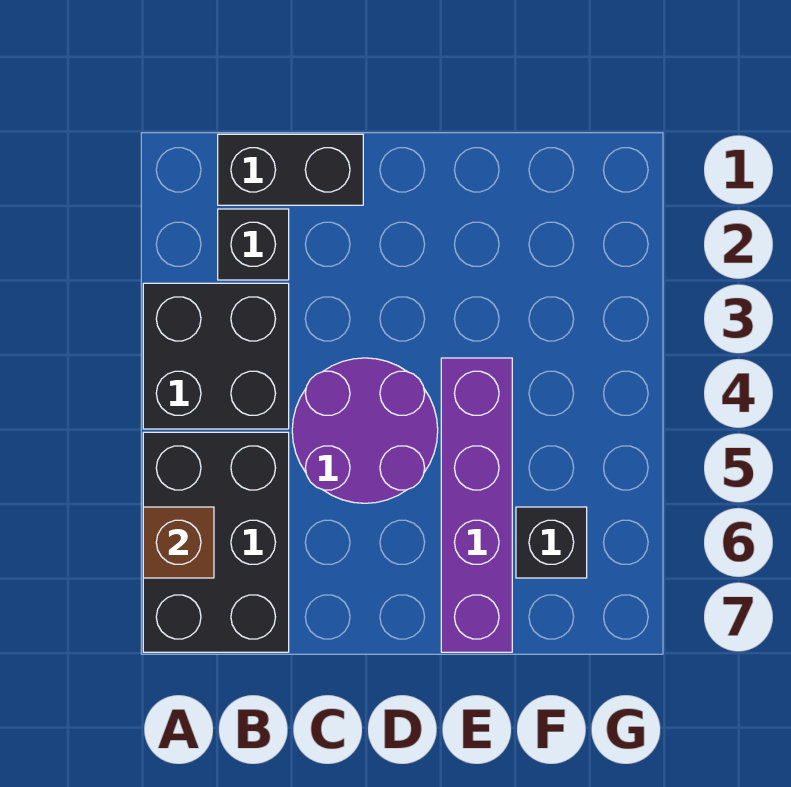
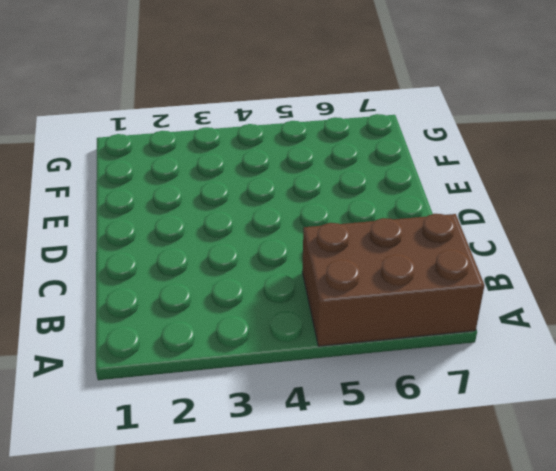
brown brick A5:B7 level 1 -> black brick A5:B7 level 1
none -> black brick A3:B4 level 1
none -> black brick B1:C1 level 1

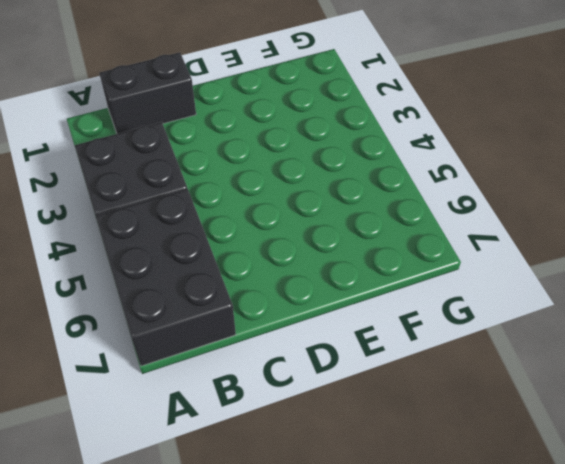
none -> black brick B2 level 1
none -> purple round brick C4:D5 level 1

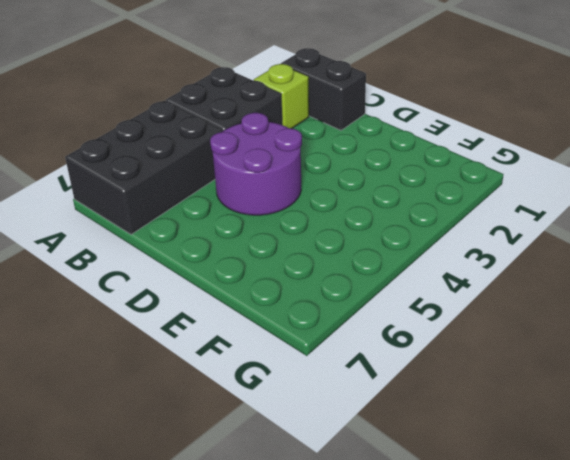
lime brick B2 level 1 -> black brick B2 level 1
none -> purple brick E4:E7 level 1
none -> black brick F6 level 1

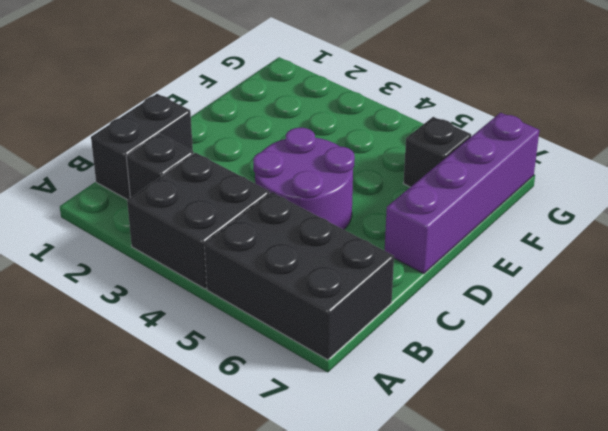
purple brick D7:G7 level 1 -> purple brick E4:E7 level 1
none -> brown brick A6 level 2

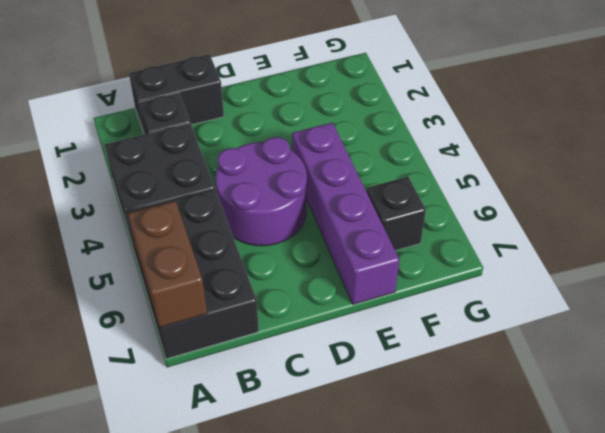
brown brick A6:A7 level 2 -> brown brick A6 level 2

